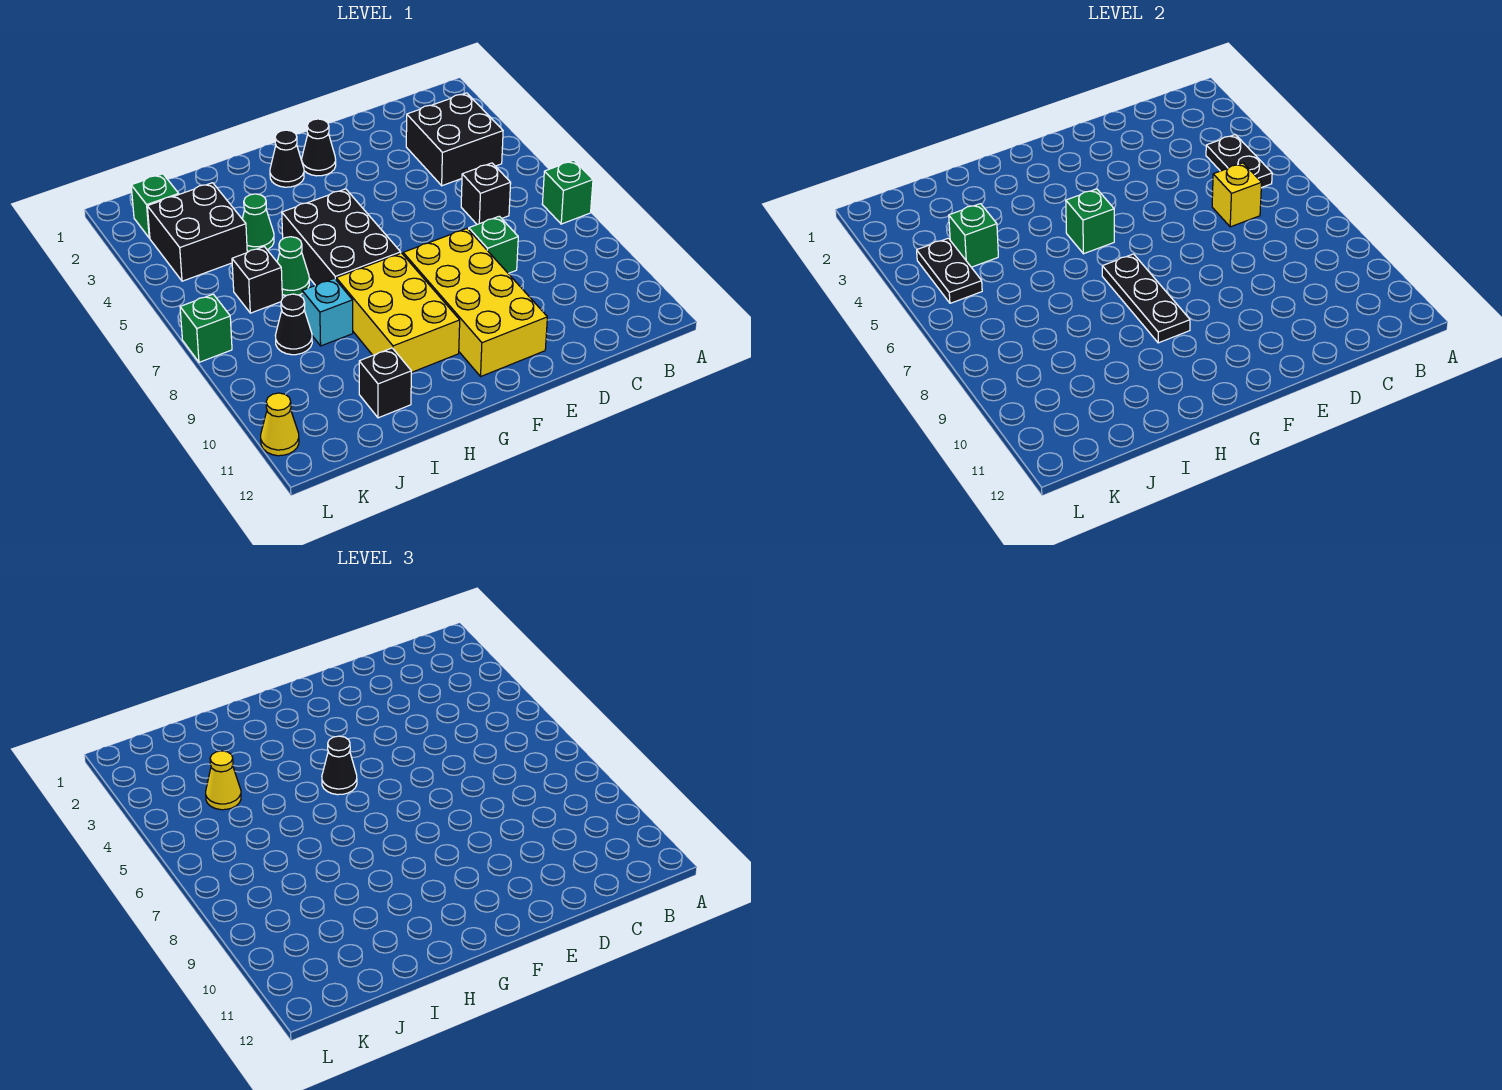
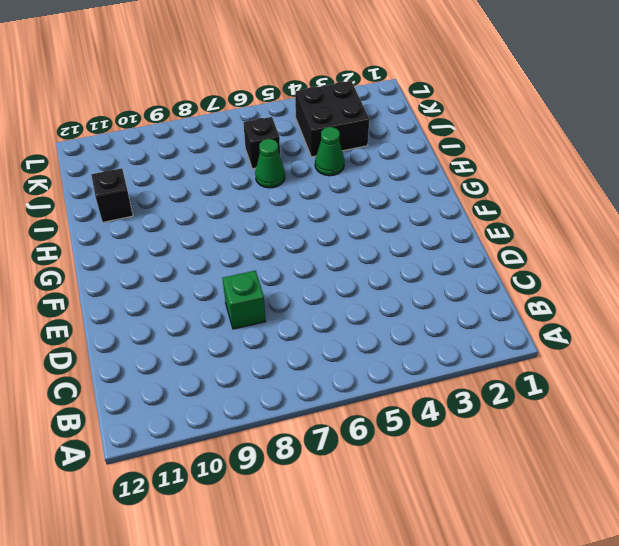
none -> green brick A7 level 1
none -> black brick B3:C4 level 1
none -> black brick C6 level 1

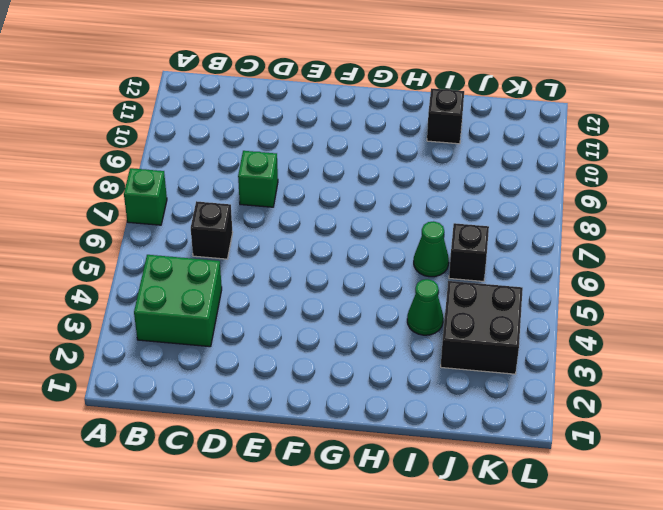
green brick B3:C4 level 1 -> black brick B3:C4 level 1
none -> yellow brick E8:F11 level 1
none -> black cone F2 level 1
none -> black cone G2 level 1

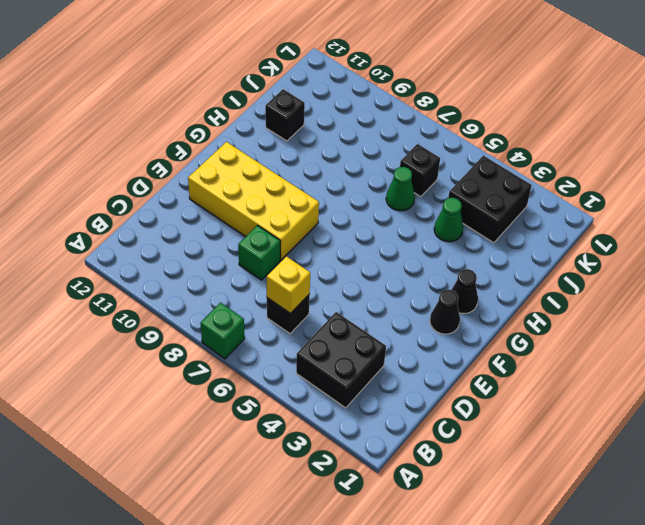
none -> black brick G5:H7 level 1
none -> yellow brick G8:H10 level 1
none -> cyan brick I8 level 1

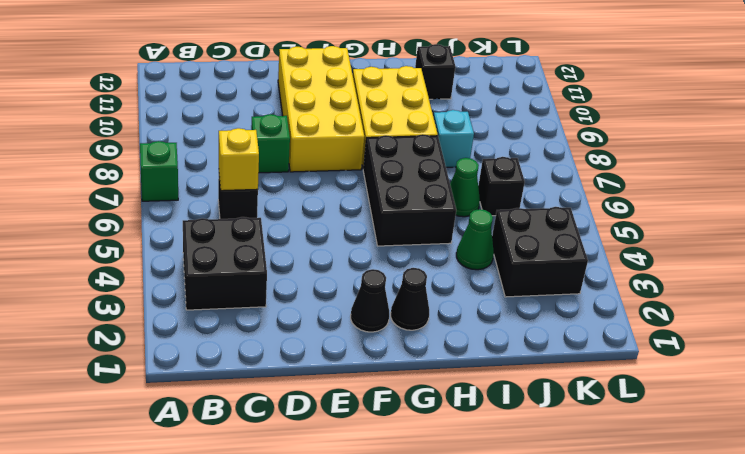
none -> black cone J8 level 1
none -> green brick K2 level 1
none -> green brick L7 level 1

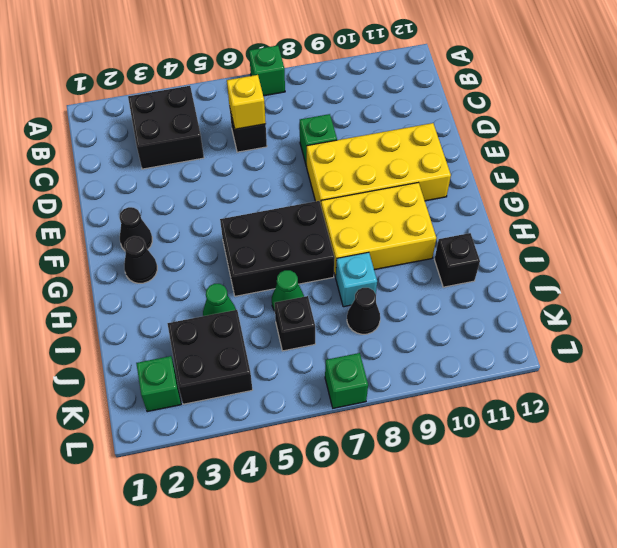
none -> yellow cone L11 level 1
none -> black plate B4:B5 level 2
none -> green brick G5 level 2

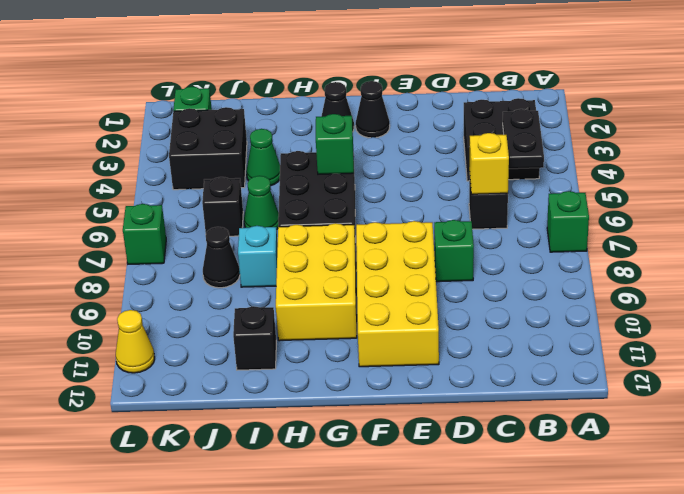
none -> black plate G7:G9 level 2
none -> green brick J4 level 2
none -> black plate K4:K5 level 2

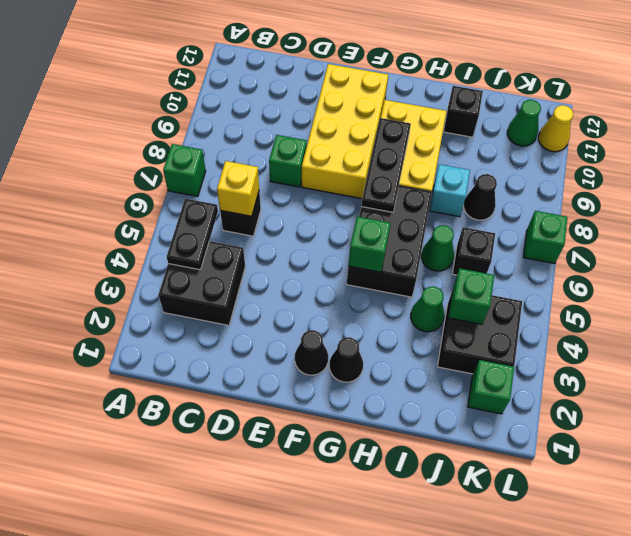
green cone K11 level 1 -> none
none -> black plate K4:K5 level 2
none -> black cone G5 level 3
none -> yellow cone J4 level 3

